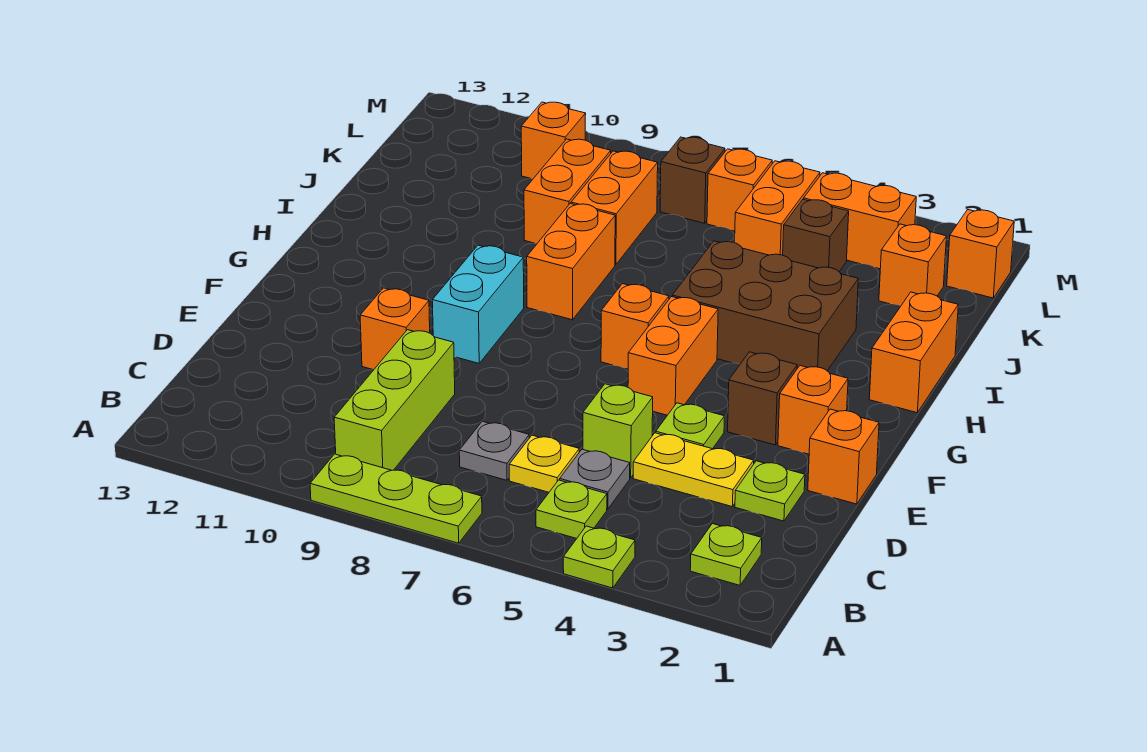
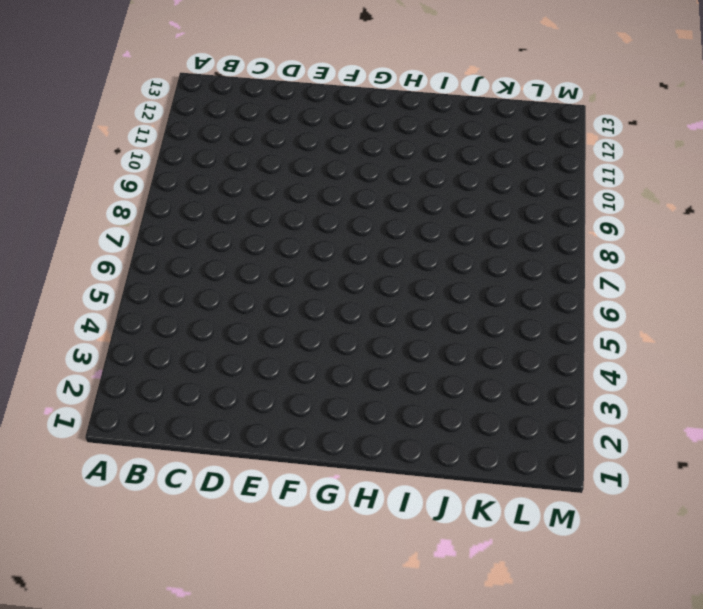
none -> lime plate A4 level 1
none -> lime plate A7:A9 level 1
none -> lime plate B2 level 1
none -> lime plate B5 level 1

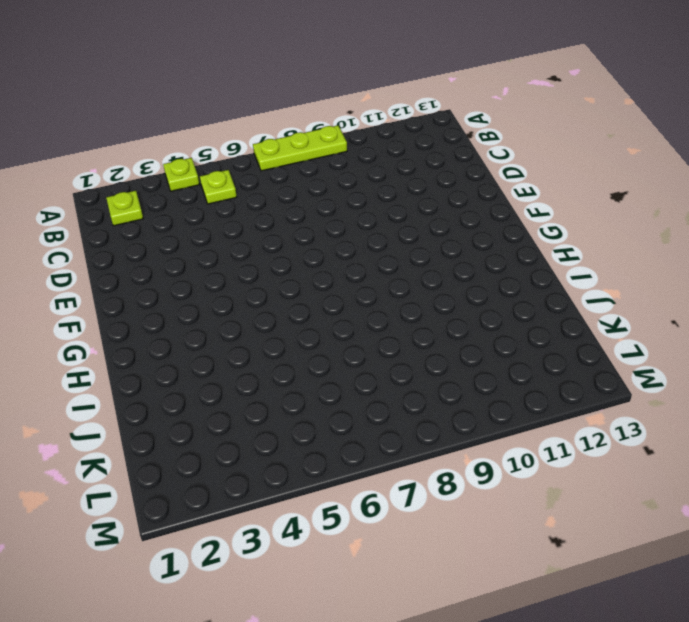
none -> lime brick B9:D9 level 1
none -> grey plate C5 level 1
none -> yellow plate C6 level 1
none -> grey plate C7 level 1

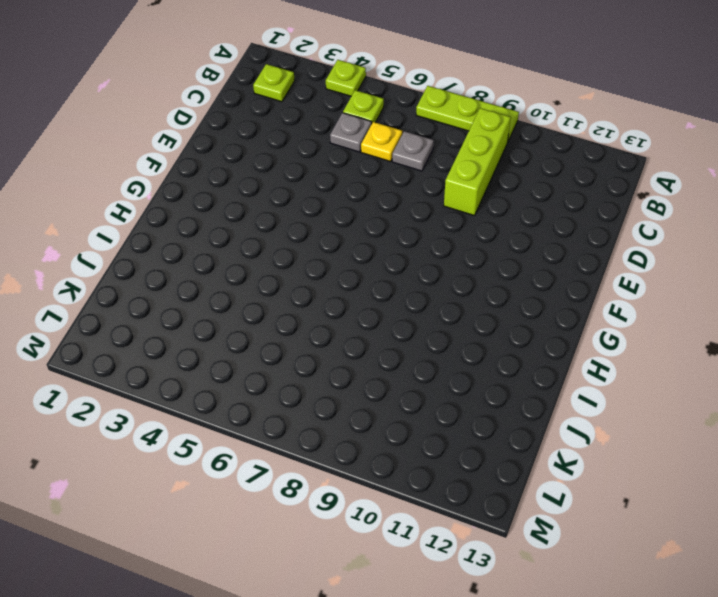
none -> lime plate D2 level 1
none -> yellow plate D3:D4 level 1
none -> lime brick D5 level 1
none -> orange brick E1 level 1

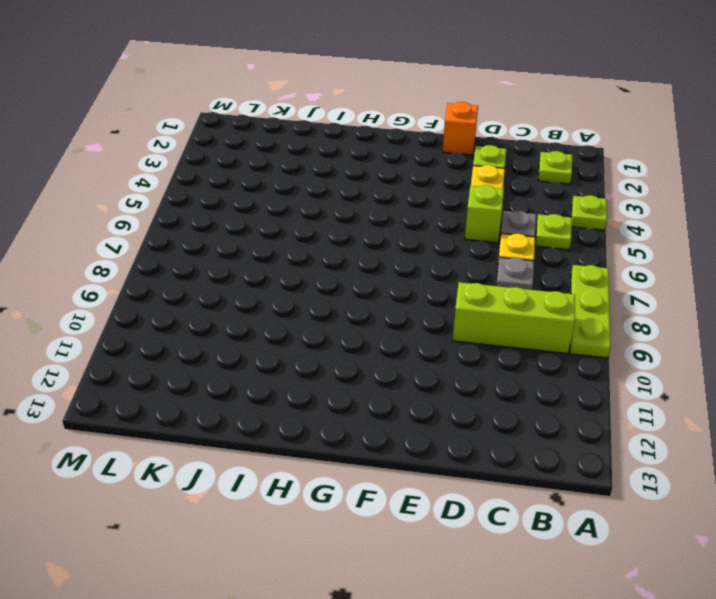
none -> lime plate E4 level 1
none -> orange brick E10 level 1
none -> orange brick F2 level 1
none -> brown brick F3 level 1

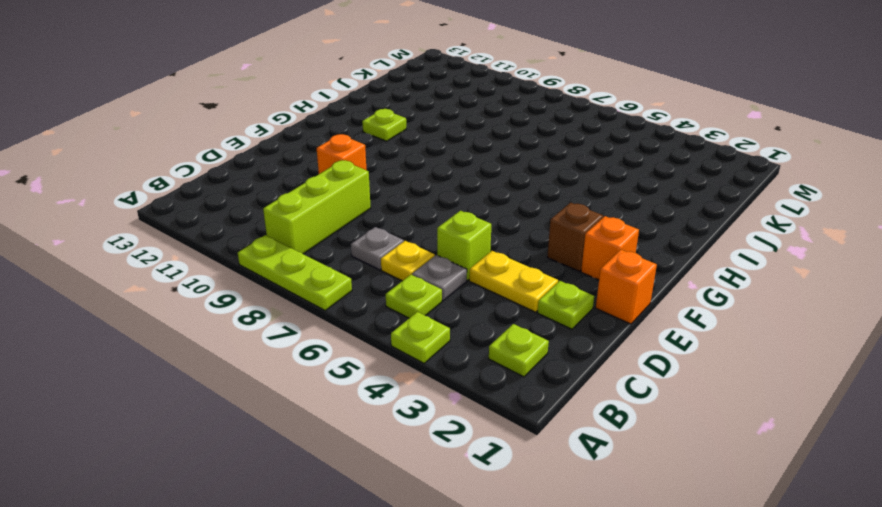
lime plate H11 level 1 -> lime plate E4 level 1
none -> orange brick F5:G5 level 1
none -> cyan brick F9:G9 level 1
none -> orange brick G6 level 1
none -> orange brick H1:I1 level 1

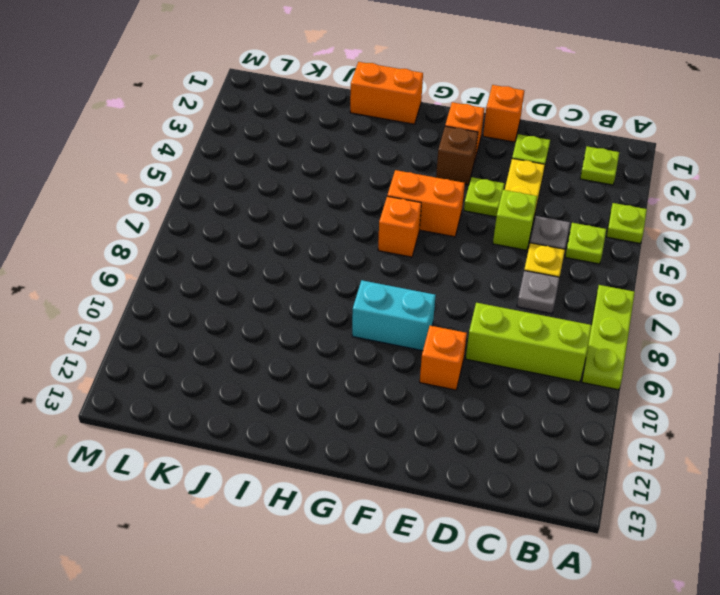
none -> brown brick H3:I5 level 1
none -> orange brick H8:I8 level 1
none -> orange brick J8:K8 level 1
none -> orange brick J9:K9 level 1

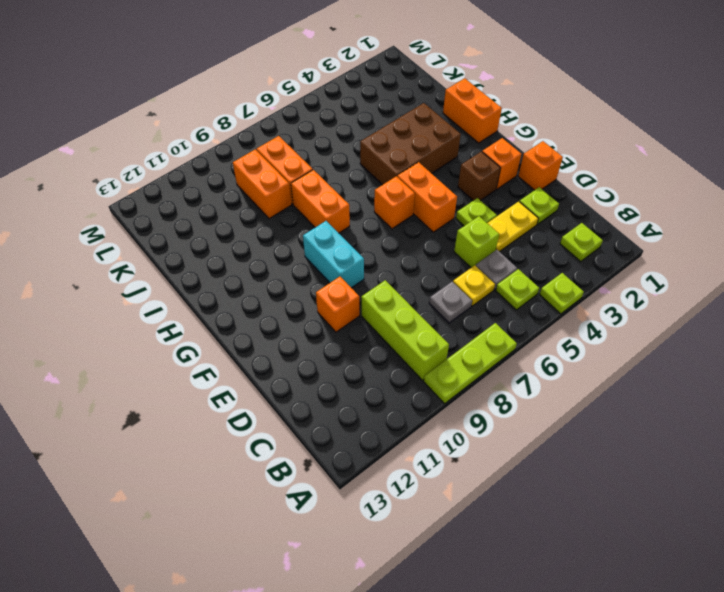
none -> orange brick K2 level 1
none -> brown brick K4 level 1
none -> orange brick K5:L5 level 1
none -> orange brick L1 level 1

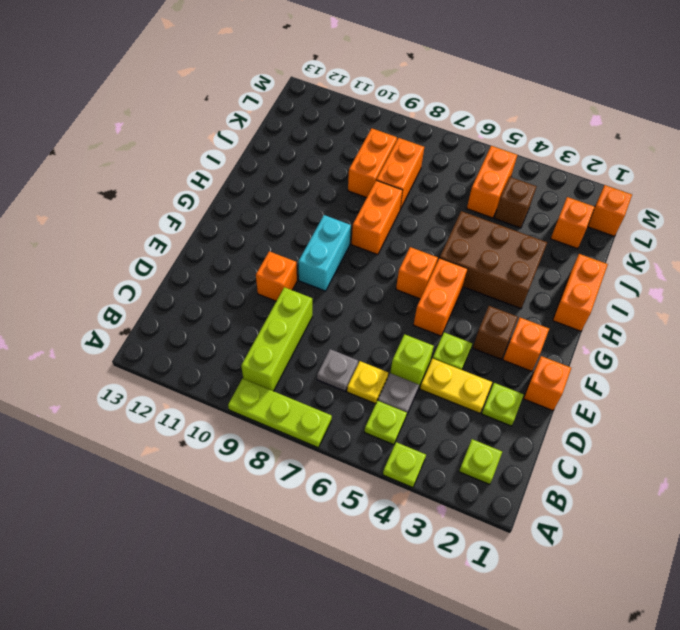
none -> orange brick L3:L4 level 1
none -> orange brick L6 level 1
none -> brown brick L7 level 1
none -> orange brick L10 level 1

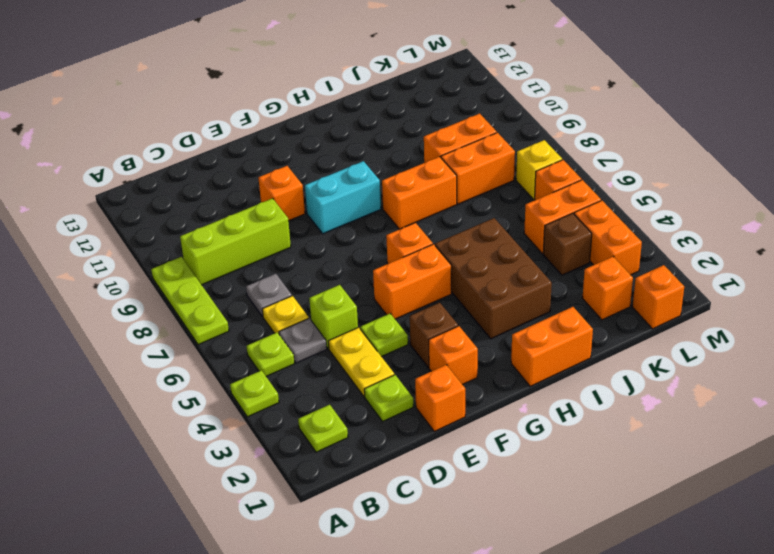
yellow brick L7 level 1 -> brown brick L7 level 1
none -> orange brick L10 level 1

